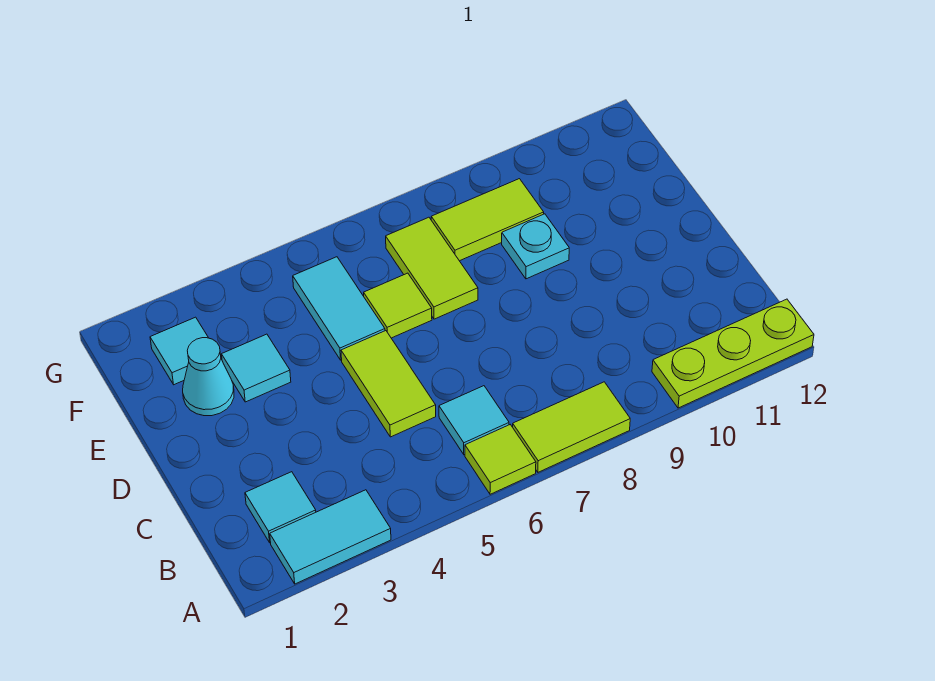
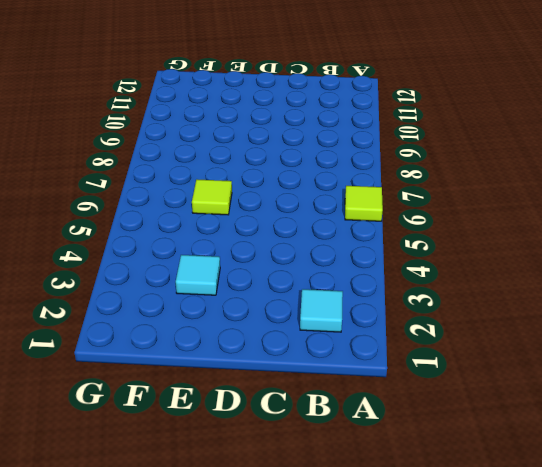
none -> cyan tile A2:A3 level 1
none -> lime tile A7:A8 level 1
none -> lime plate A10:A12 level 1

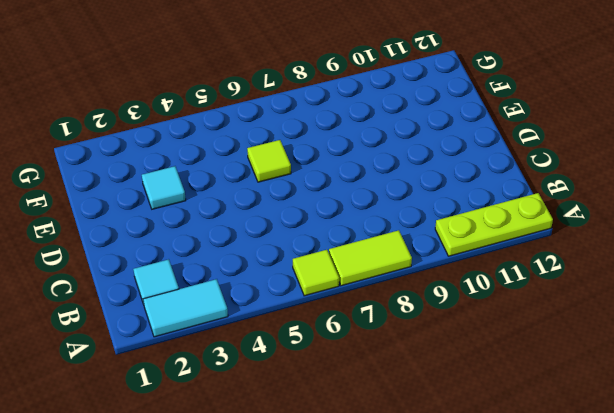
none -> cyan tile B6 level 1
none -> lime tile C5:D5 level 1
none -> cyan cone E2 level 1

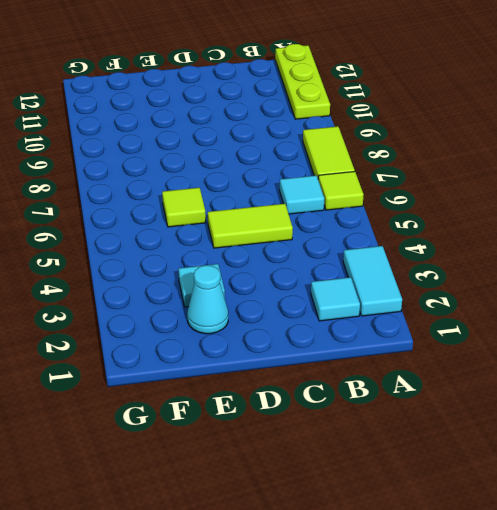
none -> cyan tile E5:F5 level 1
none -> lime tile E7:F7 level 1
none -> cyan plate E9 level 1

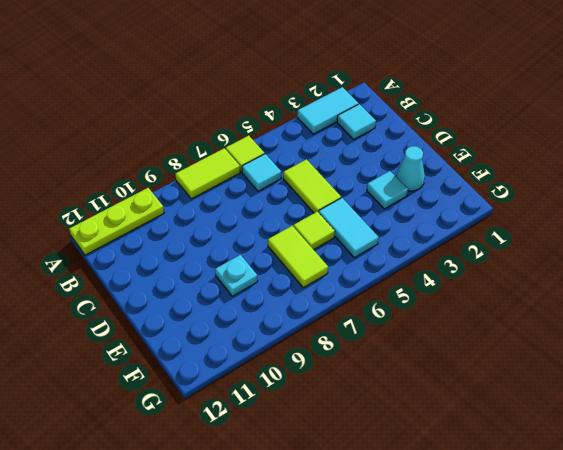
none -> cyan tile F2 level 1
none -> lime tile F8:F9 level 1

